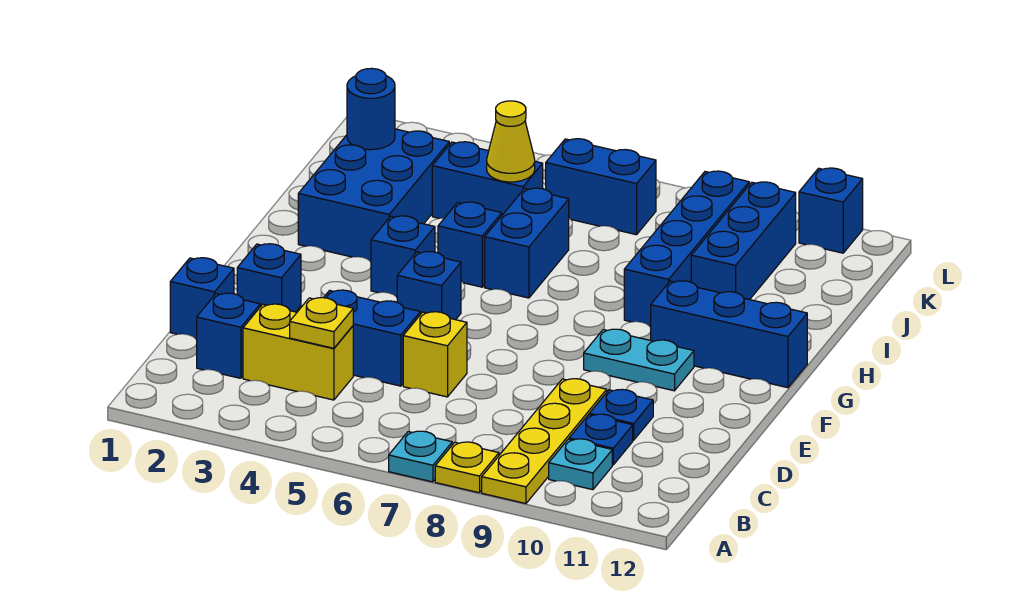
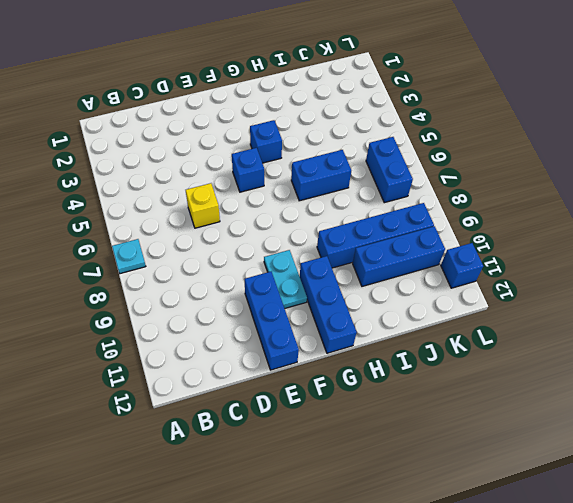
blue brick E10:E12 level 1 -> none
none -> yellow plate A8 level 1
none -> yellow plate A9:D9 level 1
none -> cyan plate B10 level 1

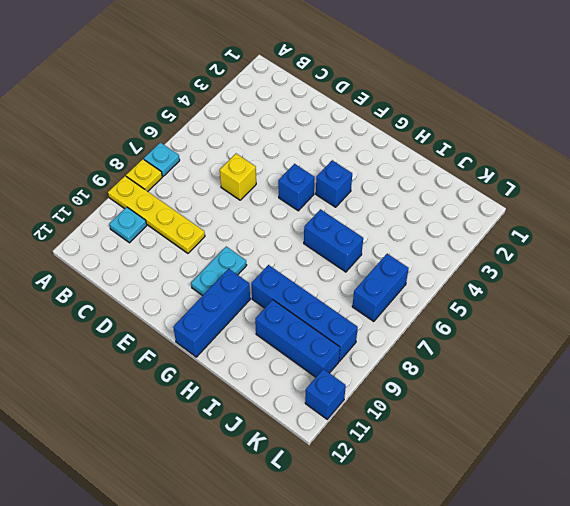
none -> blue brick C2 level 1
none -> yellow brick C3:C4 level 1
none -> blue plate C10 level 1

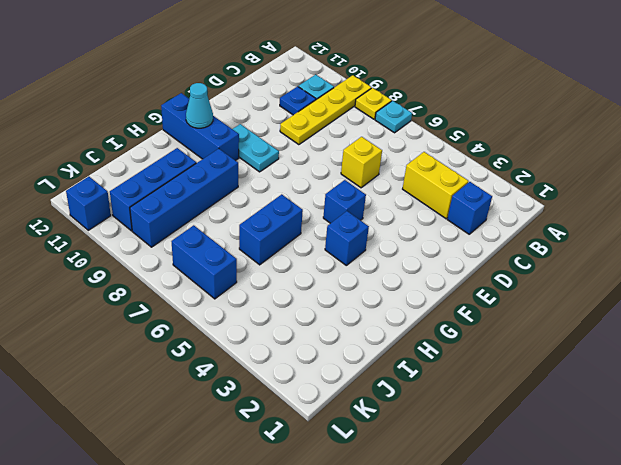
cyan cone G11 level 2 -> none
none -> blue brick D1 level 1
none -> blue brick D4:D5 level 1
none -> blue plate D10 level 1

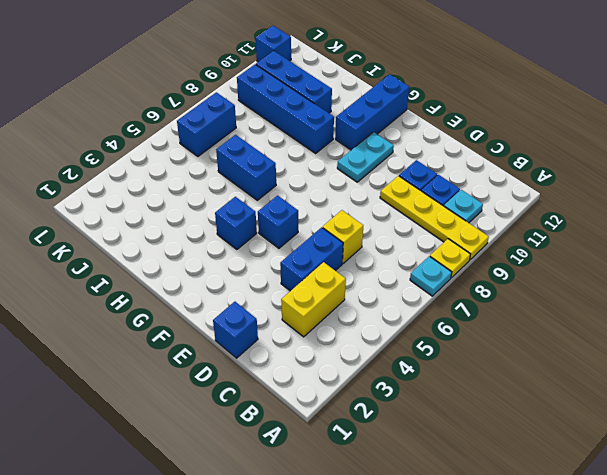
none -> blue brick C2 level 1
none -> blue brick E2 level 1
none -> blue brick H2:J3 level 1

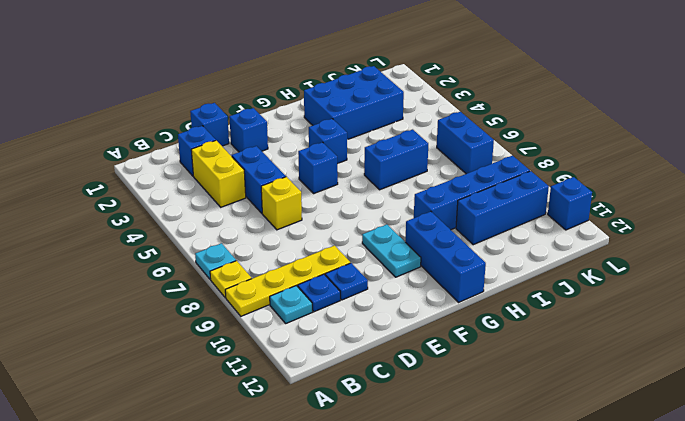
none -> blue brick H5 level 1
none -> blue brick J4:J5 level 1
none -> yellow plate C4 level 2

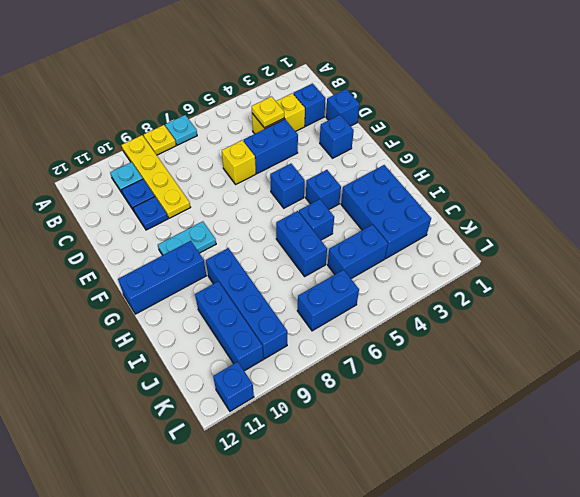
none -> blue round brick J2 level 2
none -> yellow cone J5 level 2

